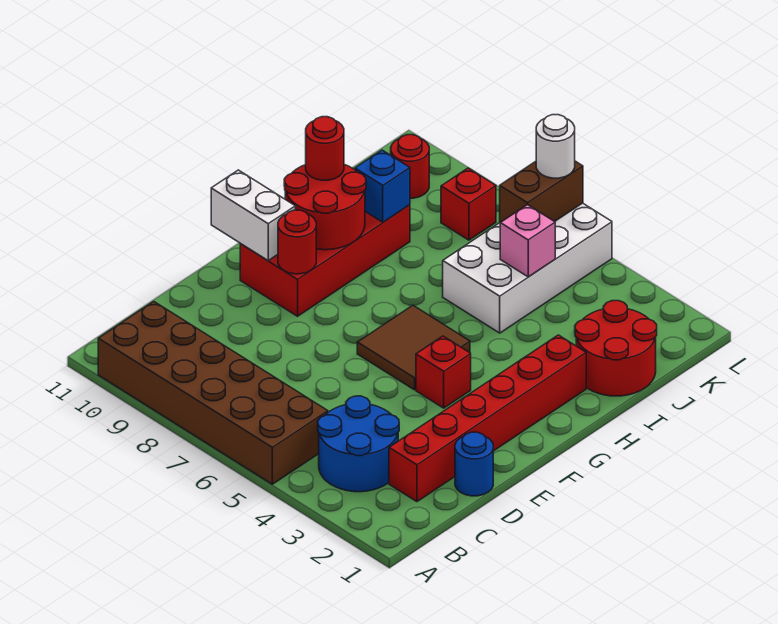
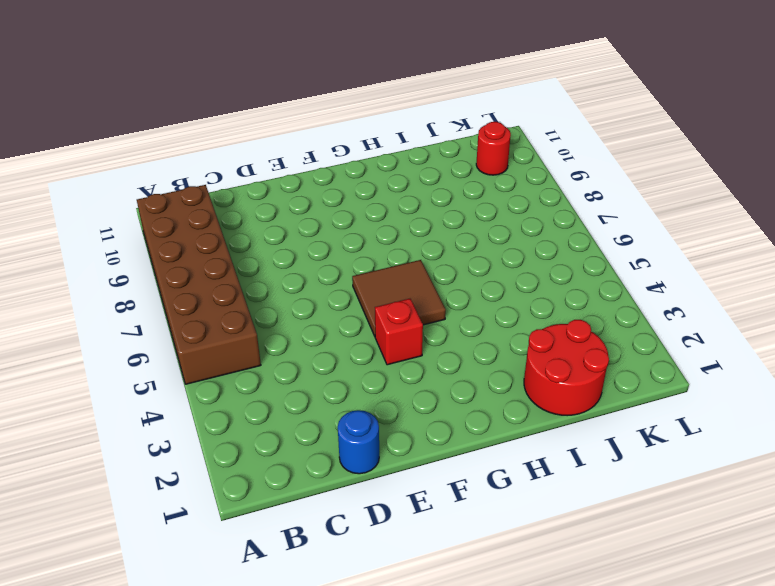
none -> blue round brick B3:C4 level 1
none -> red brick C2:H2 level 1
none -> red brick F9:I10 level 1

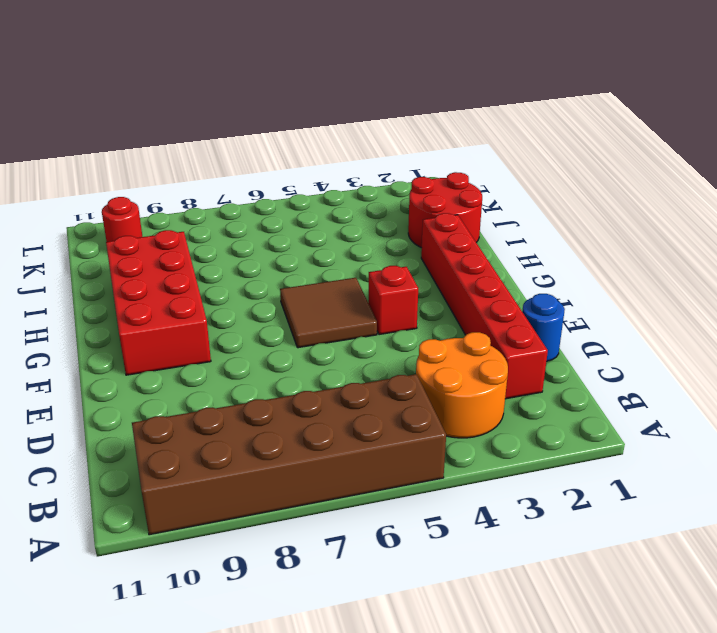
orange round brick B3:C4 level 1 -> blue round brick B3:C4 level 1
none -> white brick I5:L6 level 1
none -> red brick K8 level 1
none -> red round brick F9 level 2

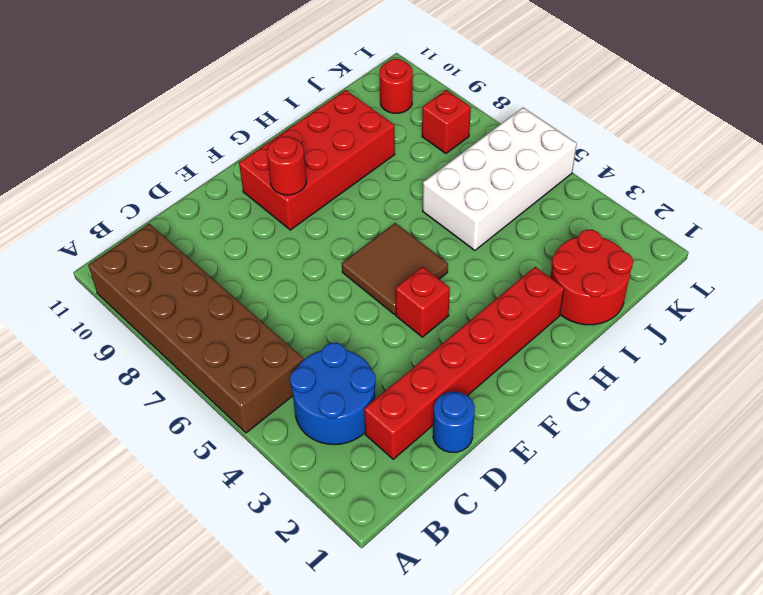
none -> white brick F10:F11 level 2
none -> red round brick G9:H10 level 2
none -> blue brick I9 level 2

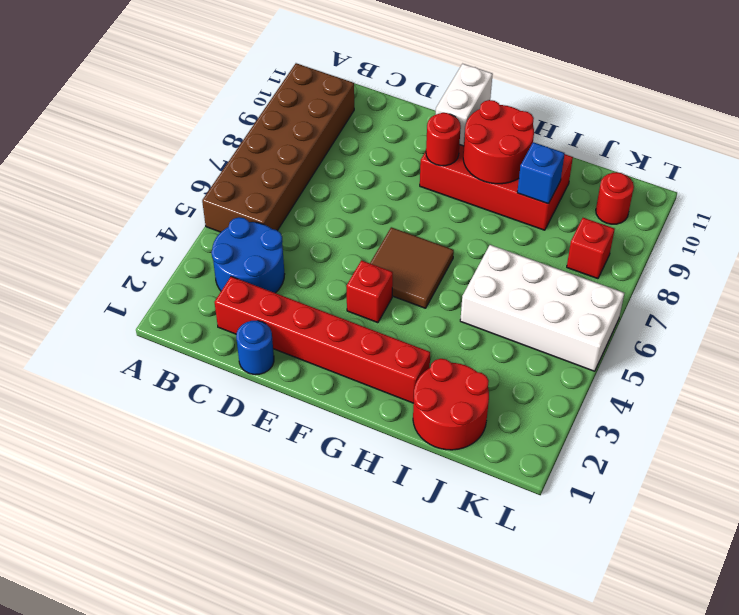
none -> pink brick J5 level 2
none -> brown brick K6:L6 level 2
none -> red round brick H10 level 3

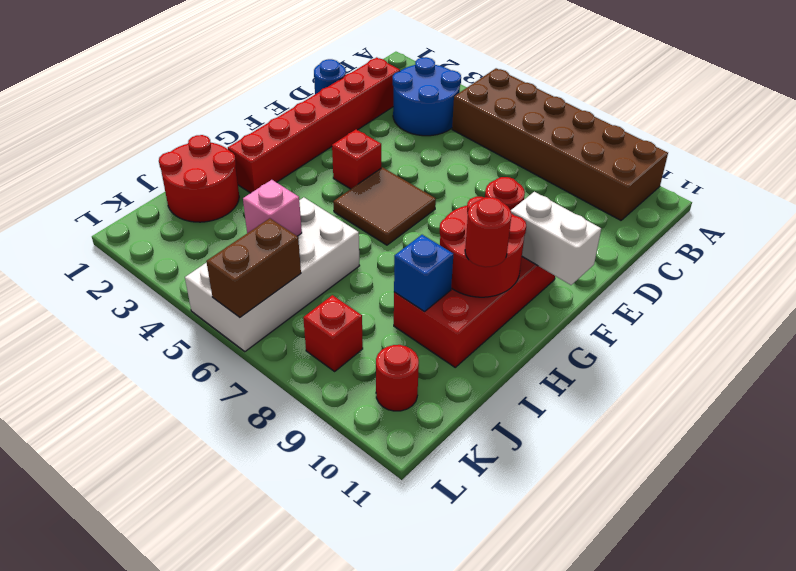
none -> white round brick L6 level 3

